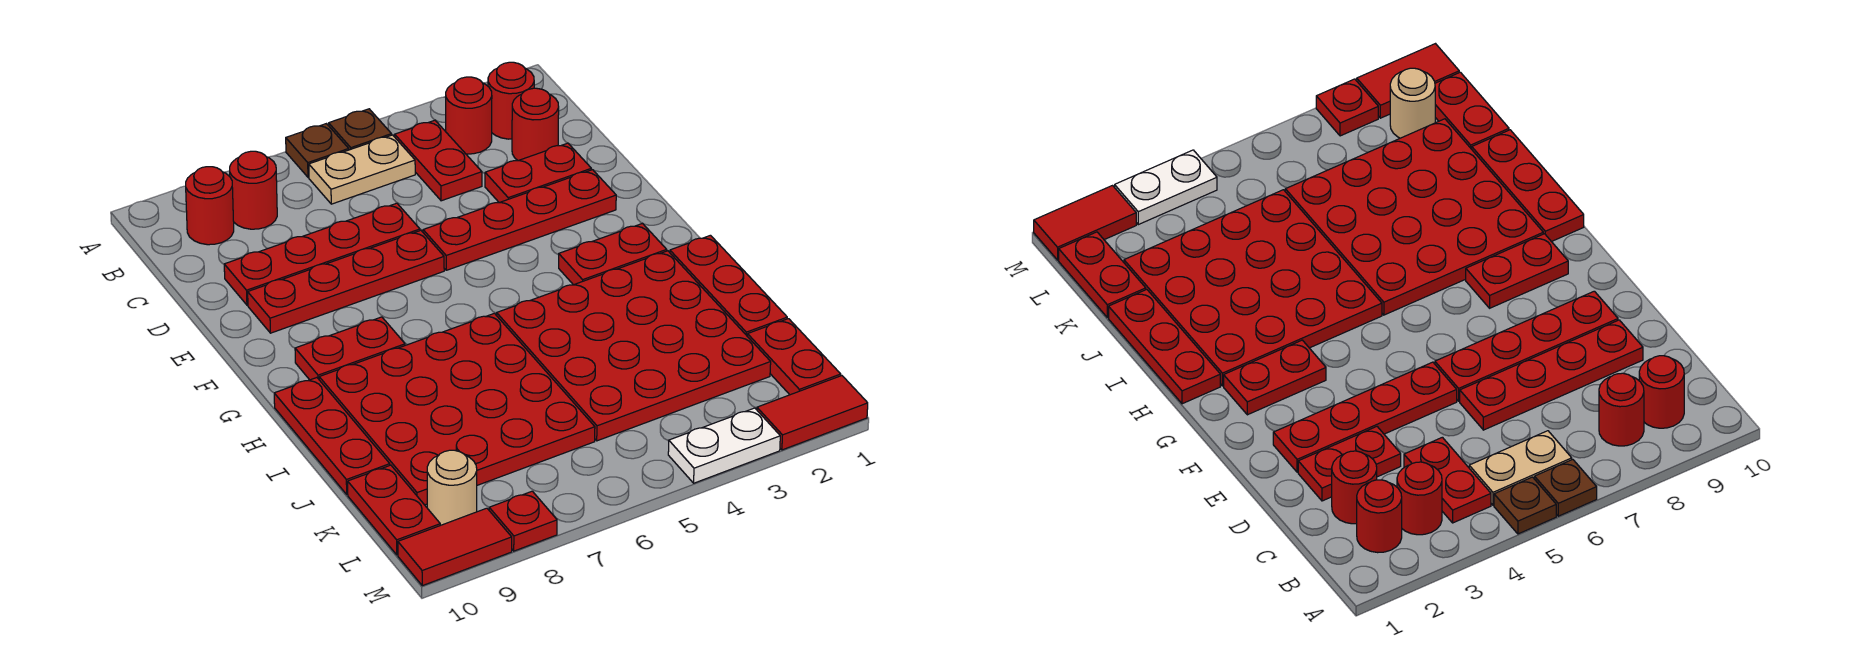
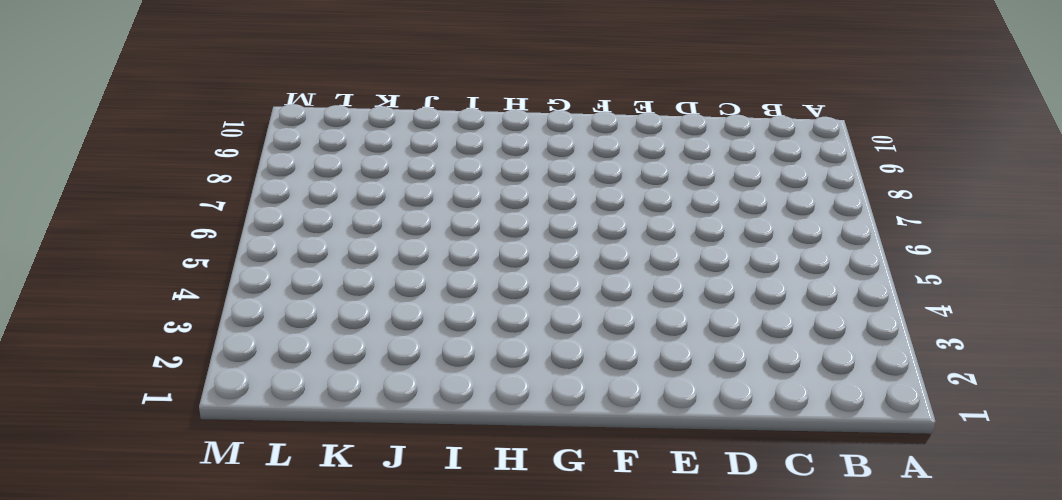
none -> brown plate A5 level 1
none -> brown plate A6 level 1
none -> red round brick B2 level 1

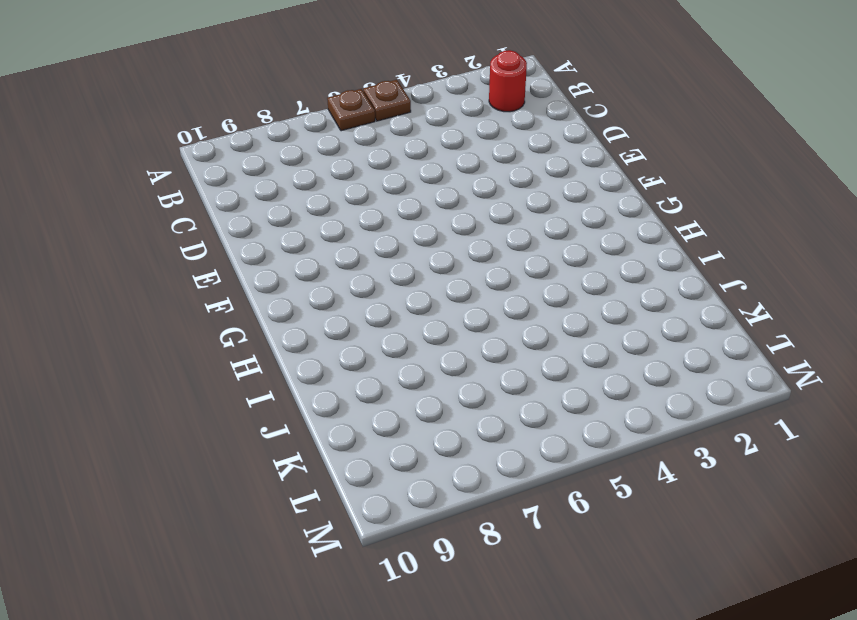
none -> red round brick B3 level 1
none -> red plate B4:C4 level 1
none -> tan plate B5:B6 level 1

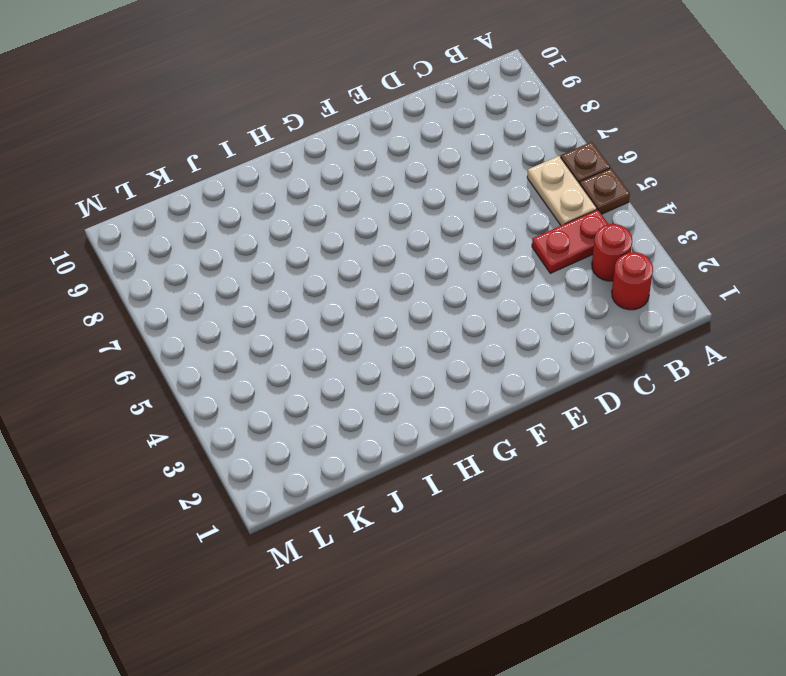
none -> red round brick B8 level 1
none -> red round brick B9 level 1
none -> red round brick C2 level 1

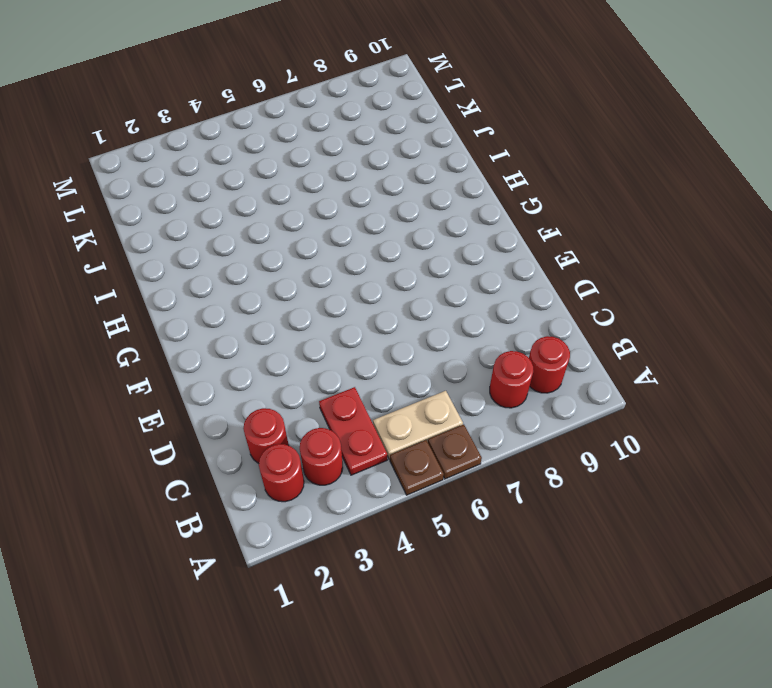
none -> red plate D2:D3 level 1
none -> red plate D6:D9 level 1
none -> red plate E2:E5 level 1

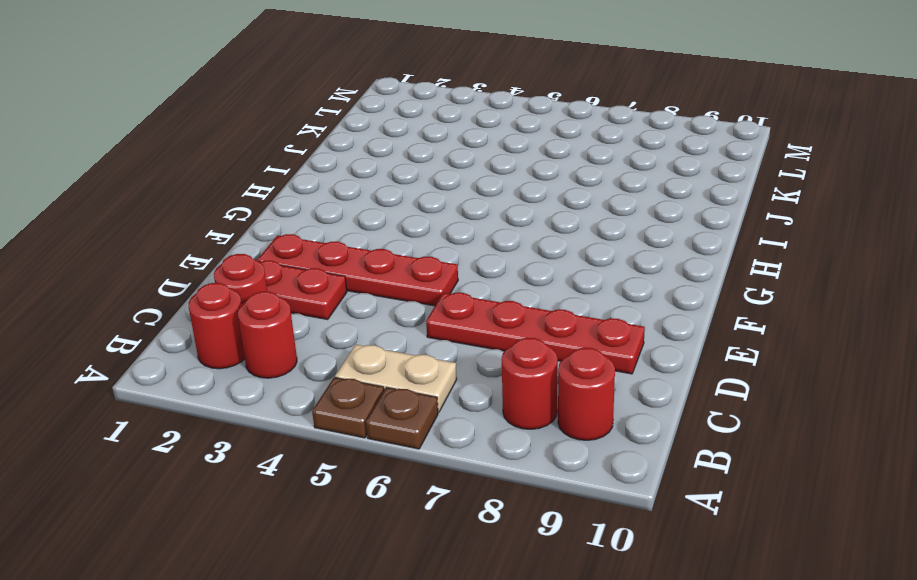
none -> red plate B4:C4 level 1
none -> red plate E6:E9 level 1
none -> red plate G2:G3 level 1

